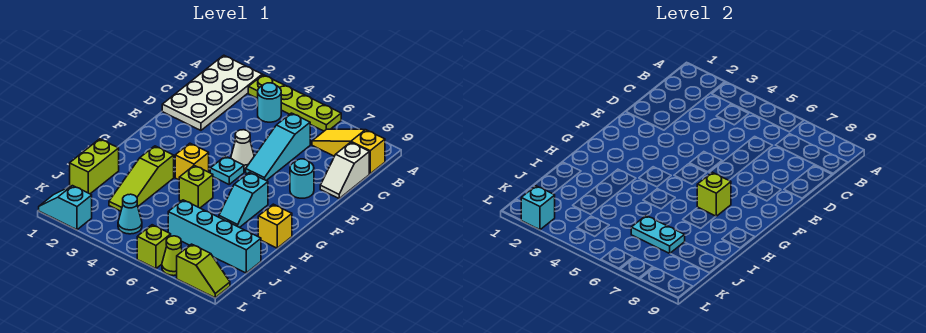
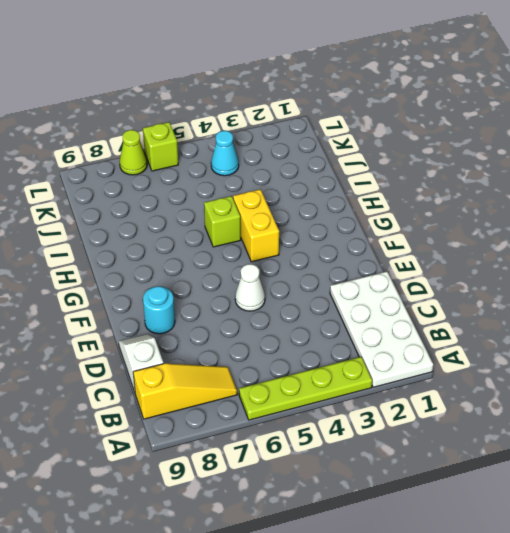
yellow brick G4:H4 level 1 -> yellow brick G4 level 1
none -> cyan round brick B4 level 1
none -> cyan slope C6:E6 level 1 top C
none -> cyan plate F5 level 1

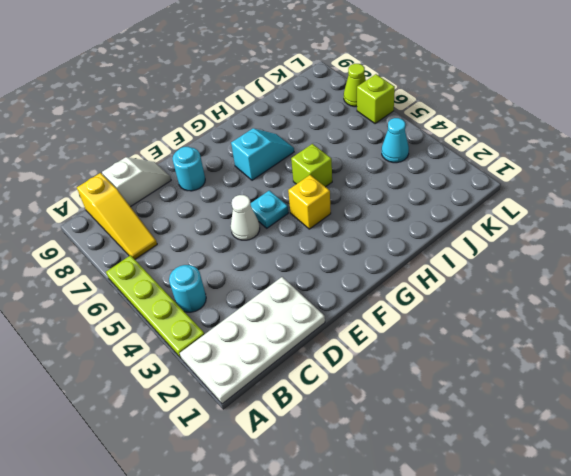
none -> cyan slope C6:E6 level 1 top C
none -> lime slope H3:J3 level 1 top H
none -> yellow brick H9 level 1

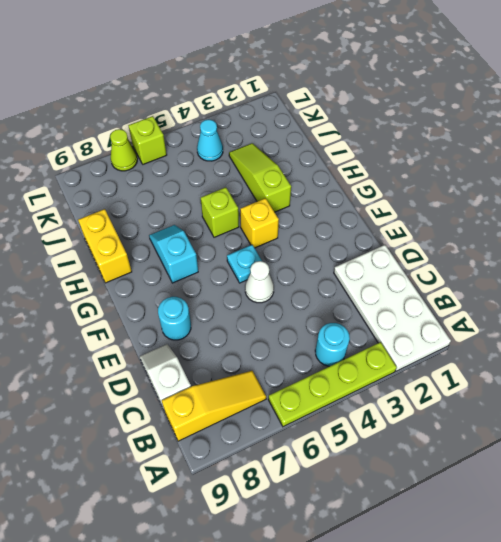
yellow brick H9:I9 level 1 -> yellow brick H9 level 1
none -> cyan slope C6:E6 level 1 top C
none -> lime brick I1:J1 level 1
none -> cyan brick J6:J9 level 1

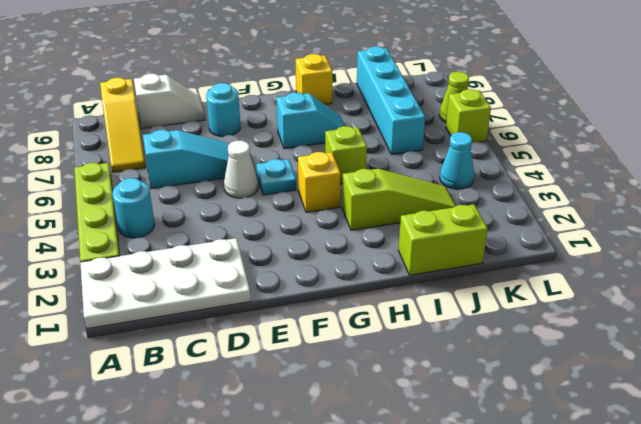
none -> cyan slope L1:L2 level 1 top 2
none -> lime slope L8:L9 level 1 top 8
none -> lime brick G7 level 2

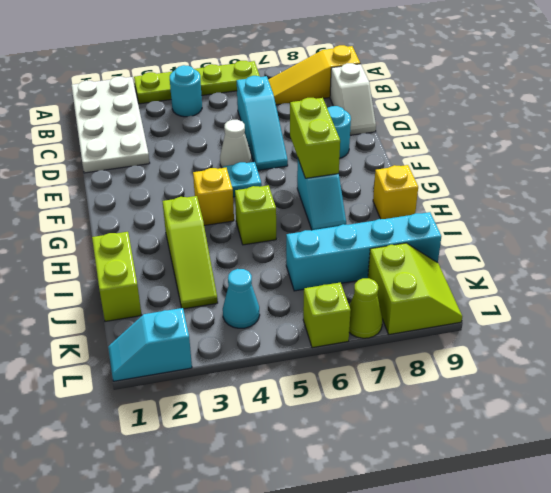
lime brick F7:G7 level 2 -> lime brick G7 level 2
lime slope K8:L9 level 1 top 8 -> lime slope L8:L9 level 1 top 8
none -> cyan plate J6:J7 level 2
none -> cyan brick L2 level 2

